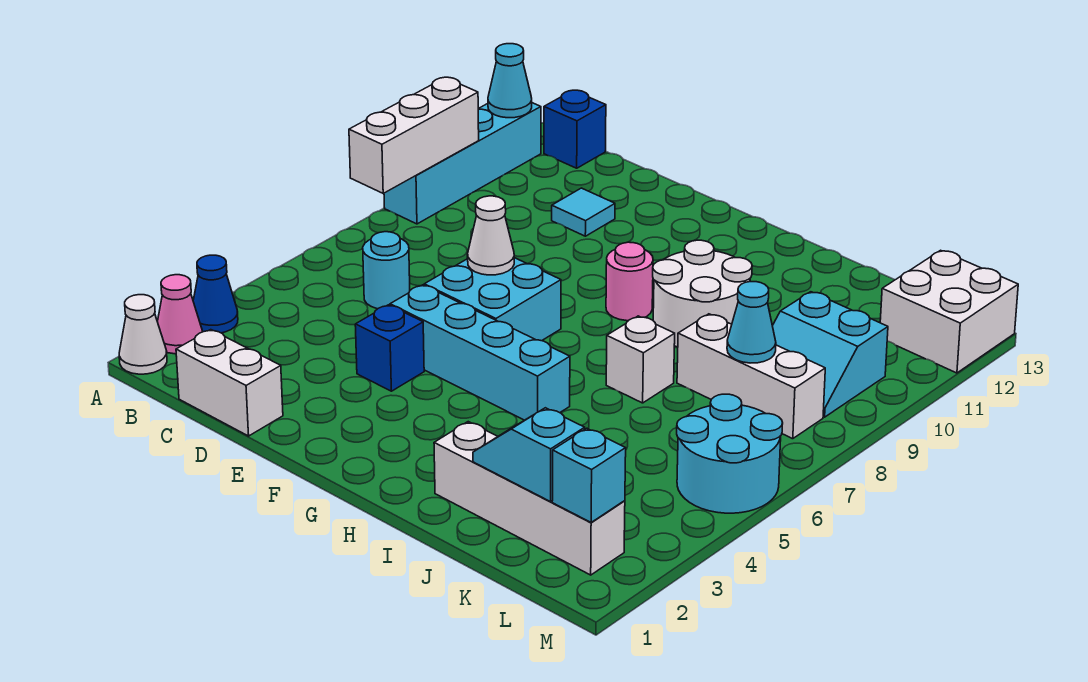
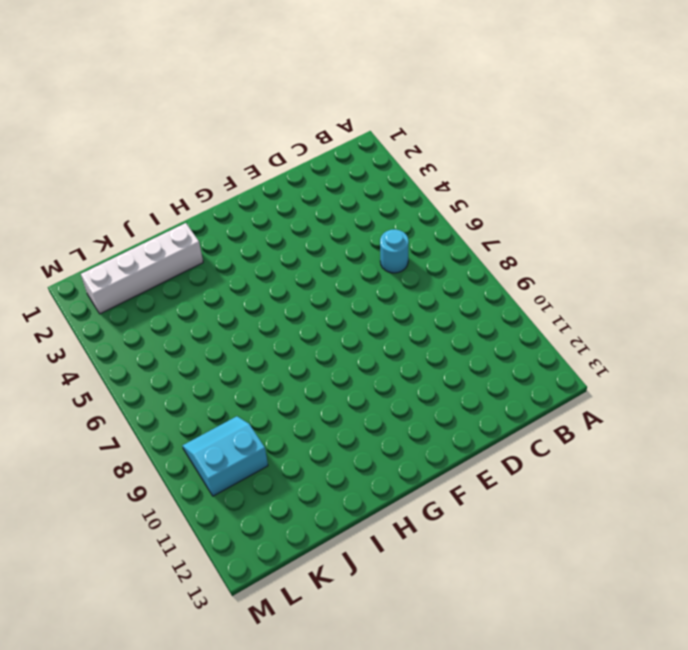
none -> white cone A1 level 1
none -> pink cone A2 level 1
none -> blue cone A3 level 1

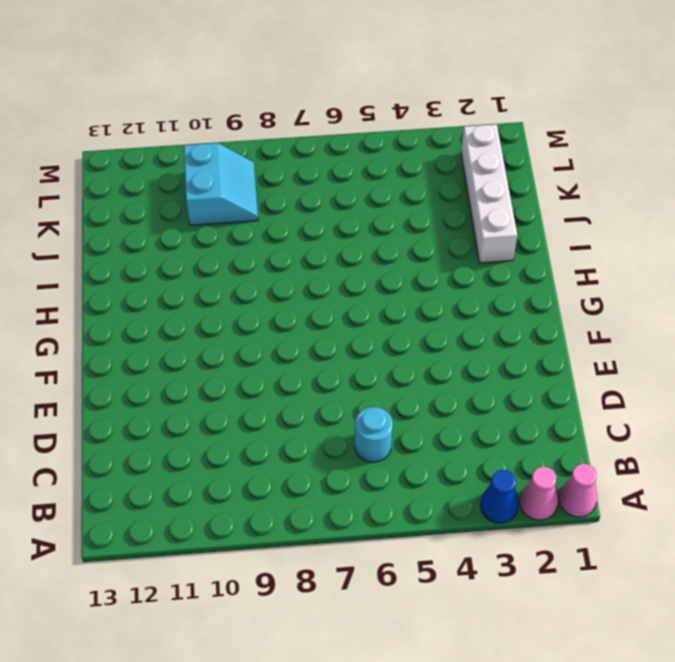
pink cone A1 level 1 -> white cone A1 level 1
none -> cyan brick A9:A12 level 1
none -> blue brick B13 level 1
none -> white brick C1:D1 level 1

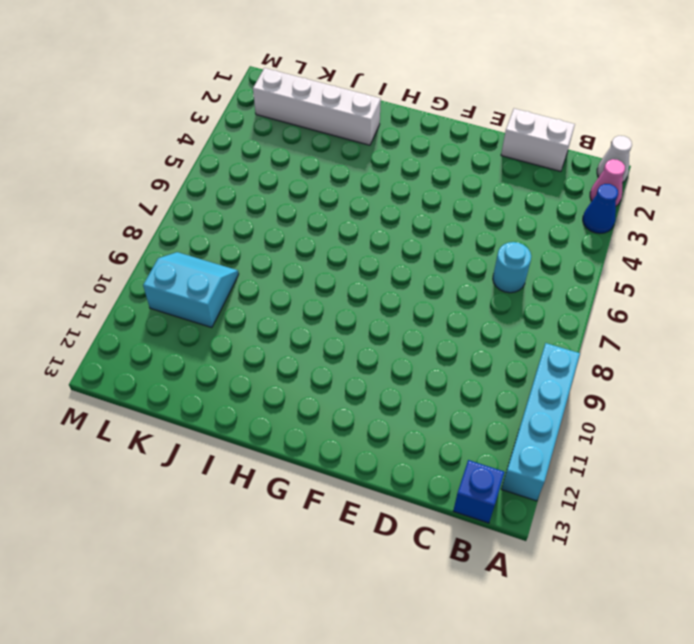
none -> cyan tile D11 level 1
none -> blue brick E4 level 1
none -> cyan brick E5:H5 level 1

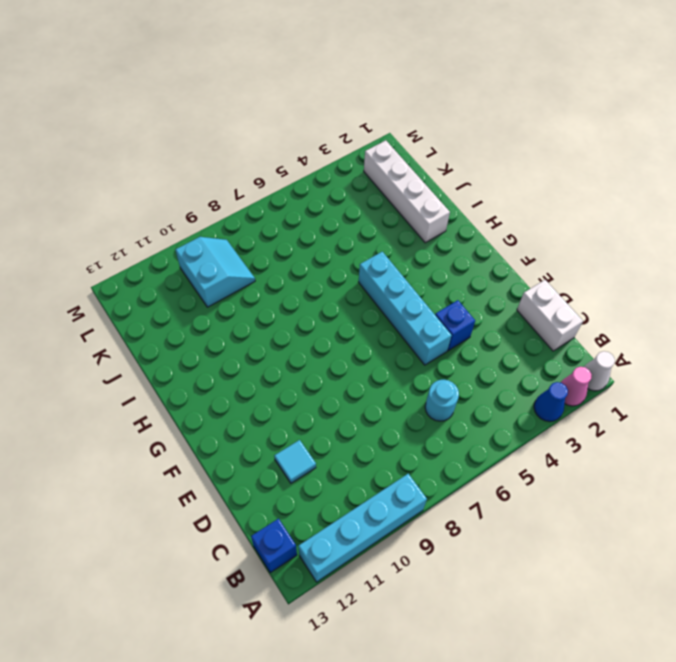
none -> cyan brick E6:F7 level 1
none -> pink round brick G9 level 1
none -> white round brick H9:I10 level 1

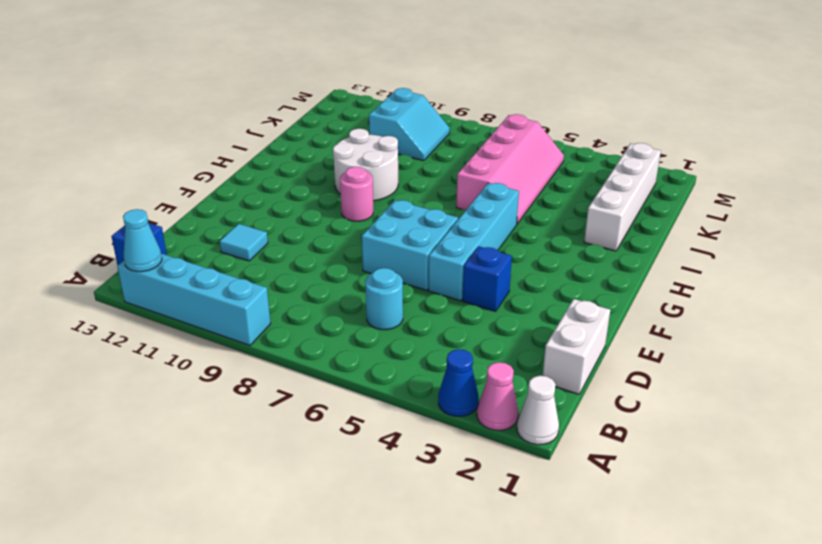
pink slope I5:L6 level 1 top 6 -> cyan round brick L5:M6 level 1
none -> white brick I7 level 1
none -> white brick J8:L8 level 1
none -> white brick L12:M13 level 1

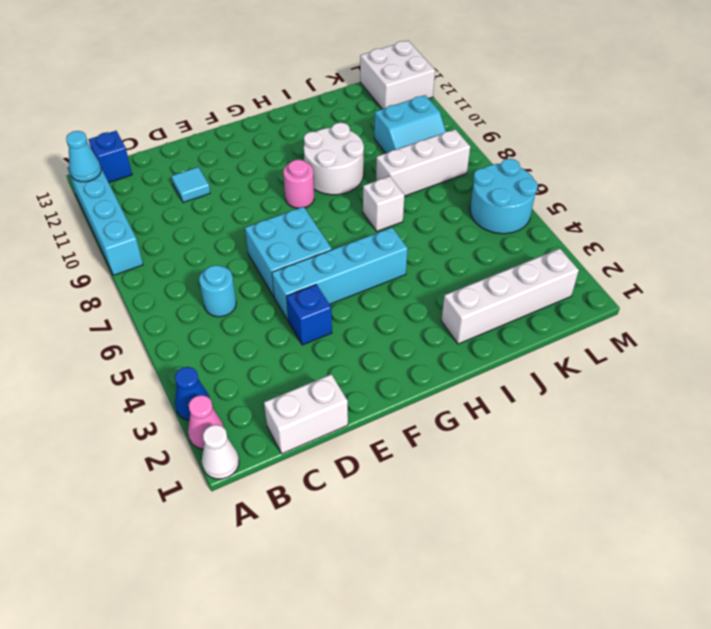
none -> white brick A8:A10 level 2
none -> white cone E7 level 2
none -> cyan slope J2:K2 level 2 top K

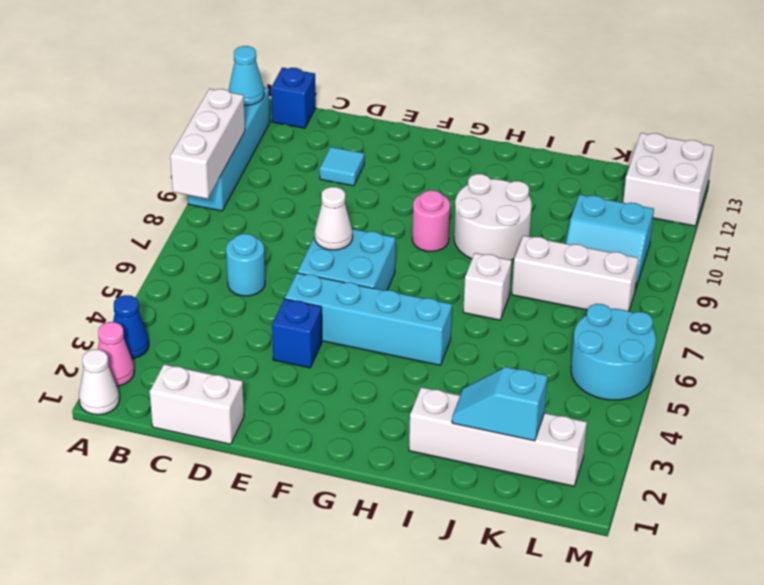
none -> cyan cone K8 level 2
none -> cyan brick L2 level 2

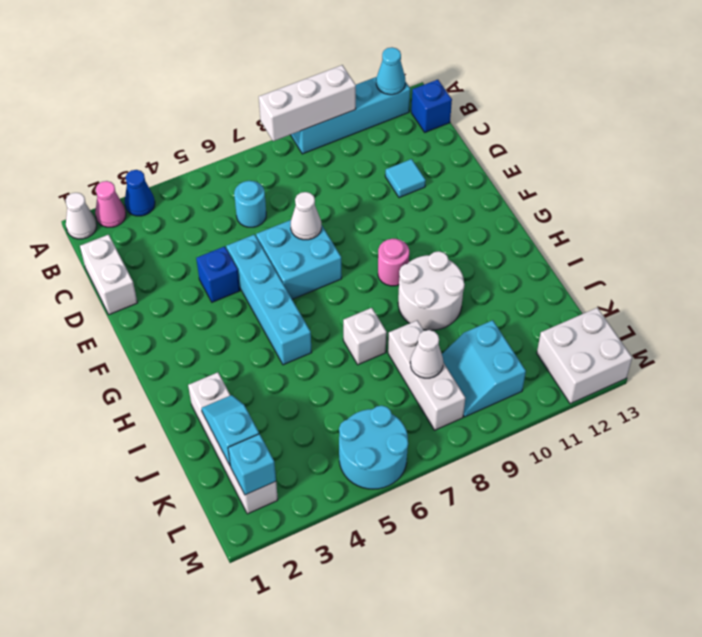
white cone K8 level 2 -> cyan cone K8 level 2

